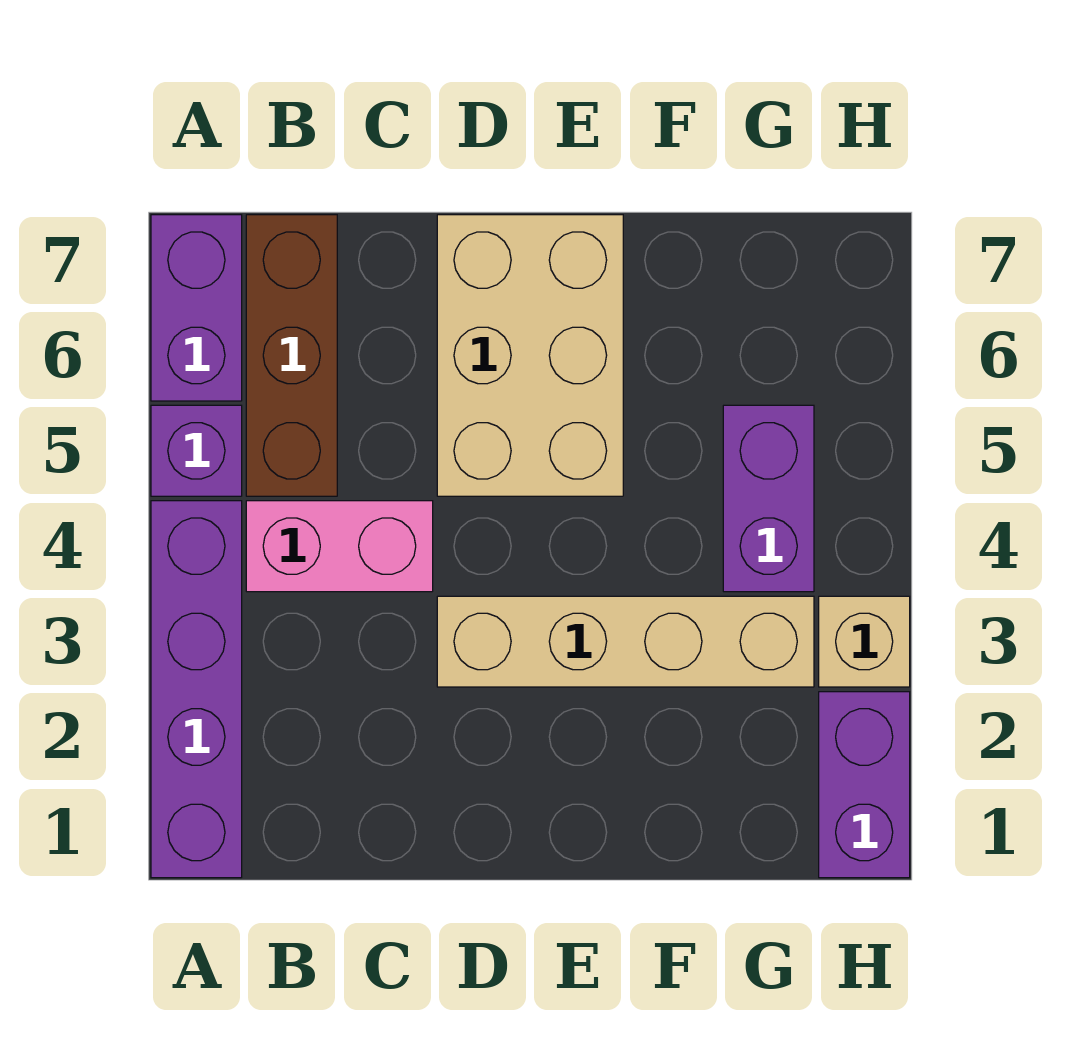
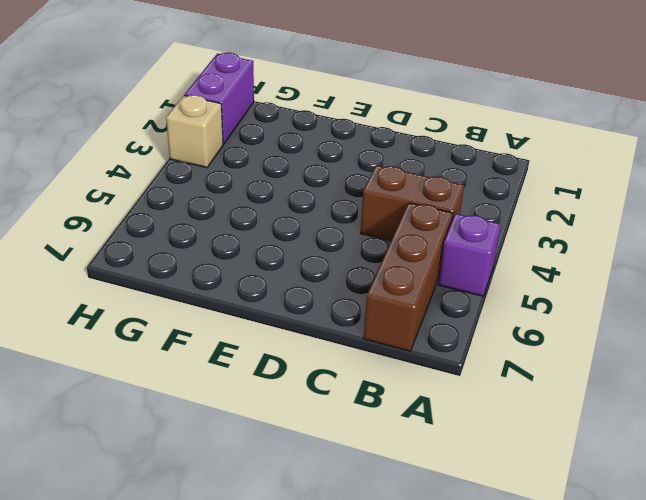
brown brick B4:C4 level 1 -> pink brick B4:C4 level 1
none -> purple brick A1:A4 level 1
none -> purple brick A6:A7 level 1

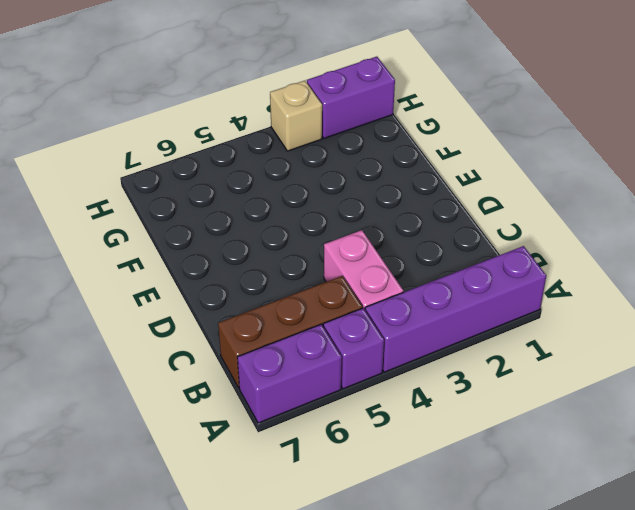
none -> tan brick D3:G3 level 1
none -> tan brick D5:E7 level 1

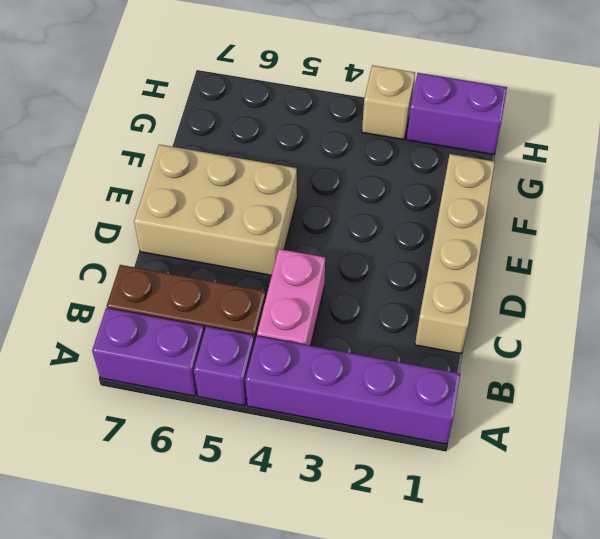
tan brick C1:F1 level 1 -> tan brick D3:G3 level 1
none -> purple brick G4:G5 level 1

